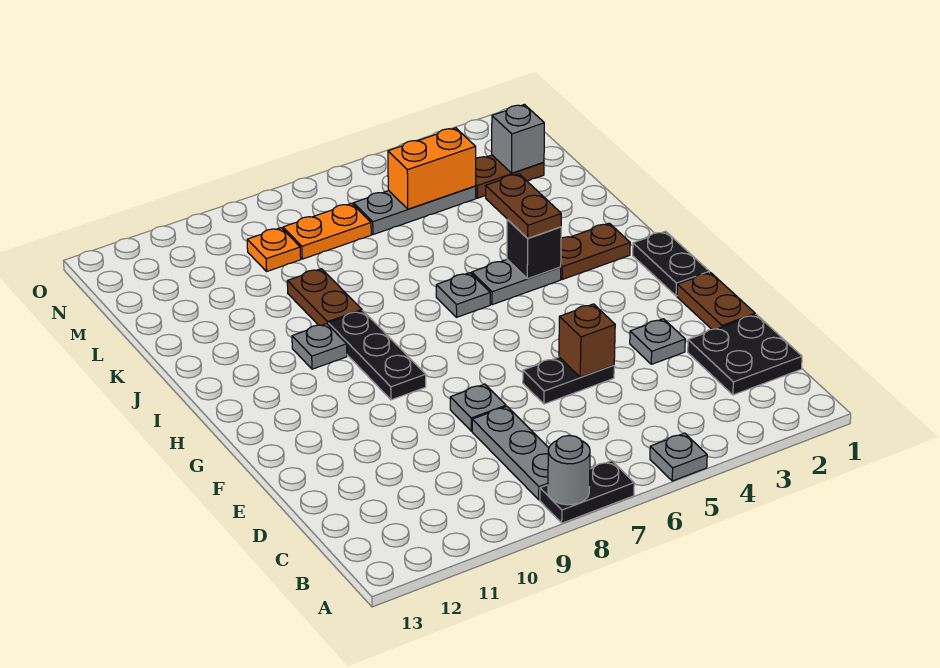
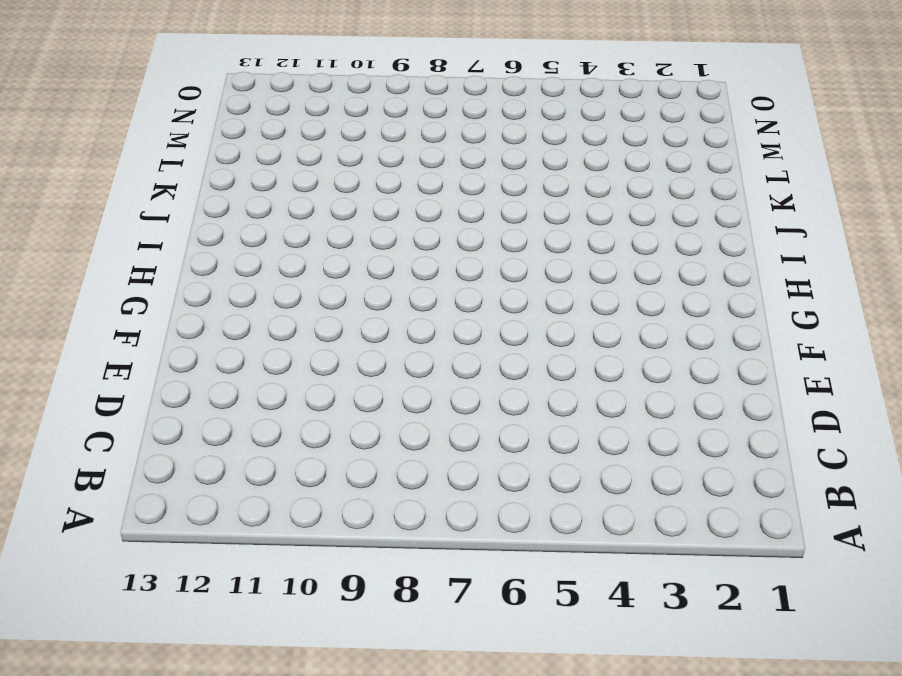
none -> grey plate A5 level 1
none -> black plate A7:A8 level 1
none -> grey plate B8:D8 level 1

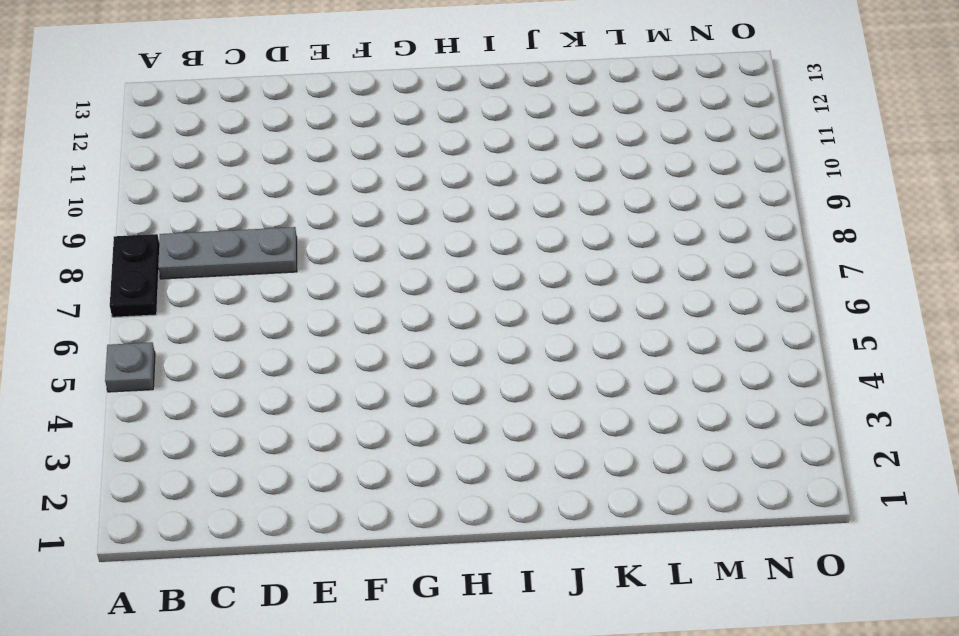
none -> black plate C1:D2 level 1
none -> brown plate E1:F1 level 1
none -> grey plate E3 level 1

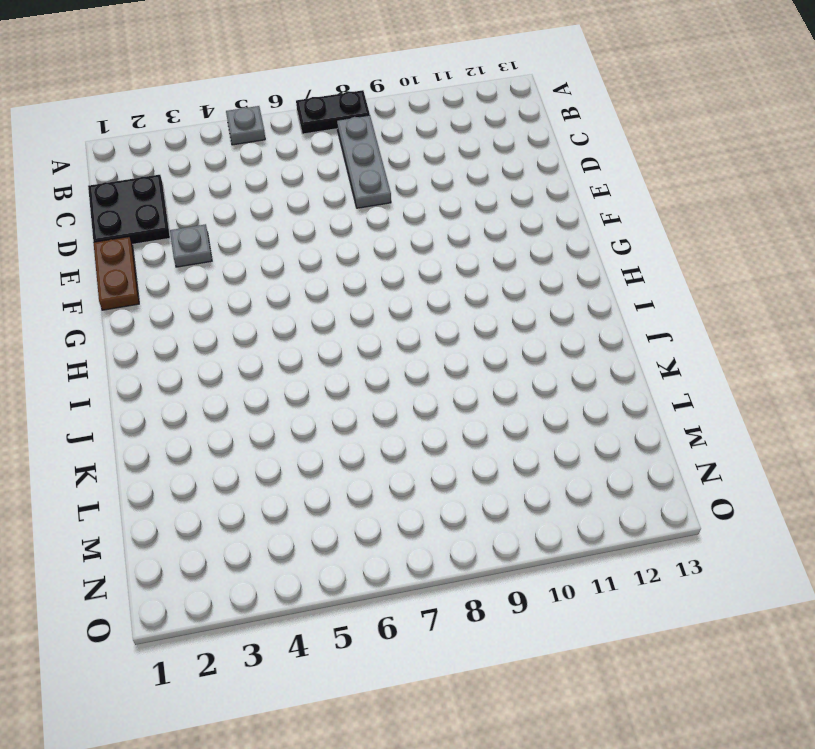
none -> black plate E5:E6 level 1
none -> grey plate E8 level 1
none -> black plate G1:H1 level 1

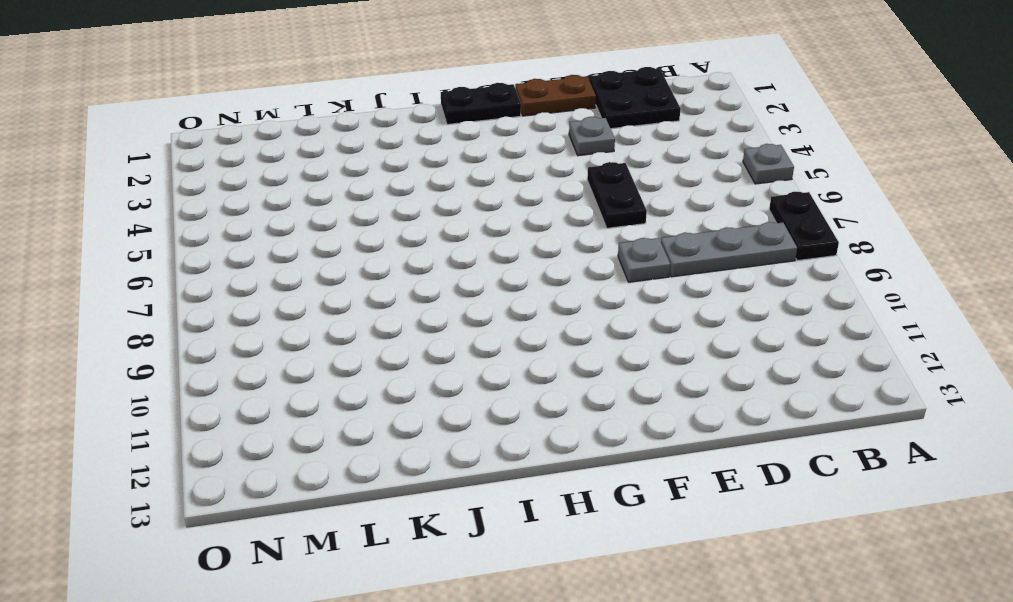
none -> black plate G9:I9 level 1
none -> brown plate I2:I3 level 1
none -> grey plate I4:I5 level 1

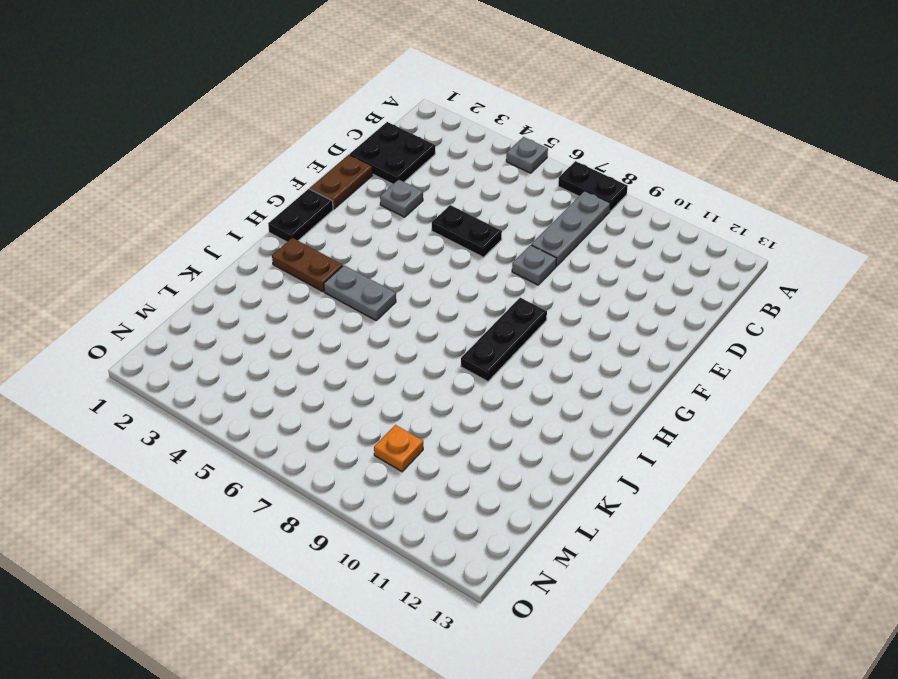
none -> grey plate I6 level 1
none -> grey plate I10 level 1
none -> brown plate J9:K9 level 1

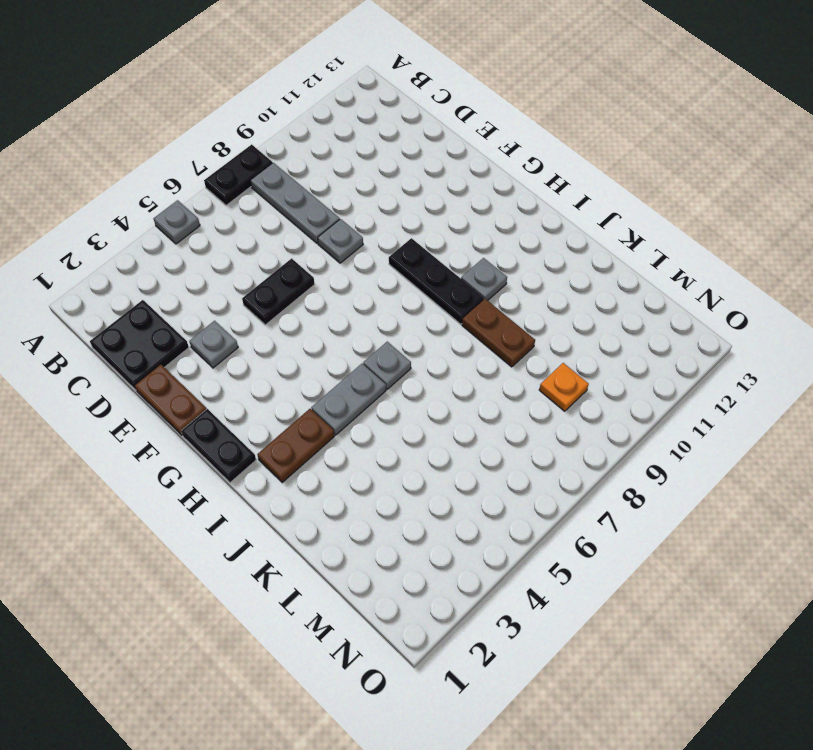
none -> brown plate M2:M3 level 1
none -> grey plate M4:M6 level 1
none -> orange plate M7:M8 level 1

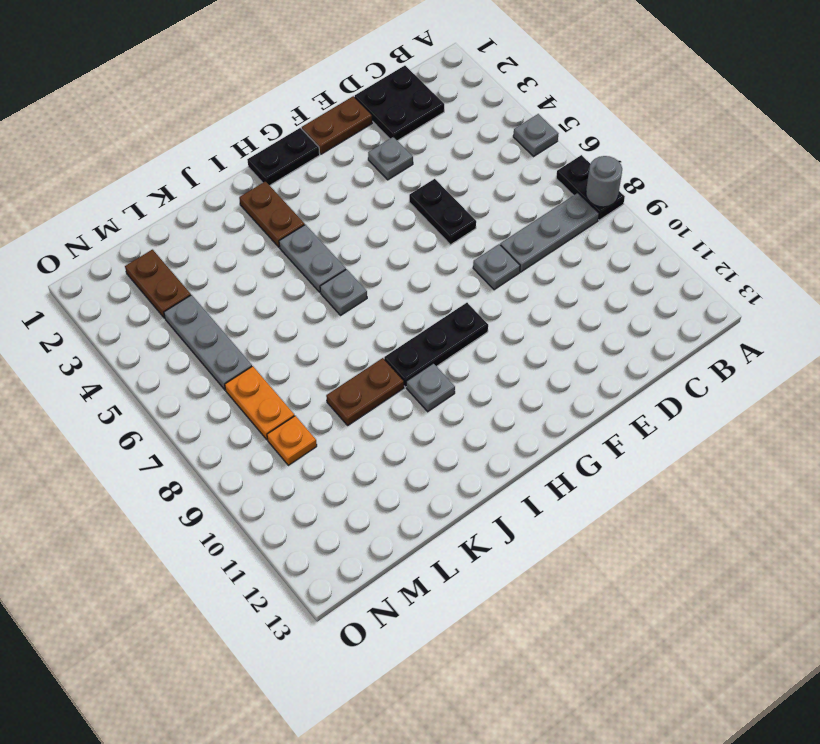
none -> brown brick E5 level 2
none -> black brick I4 level 2
none -> grey brick M2 level 2

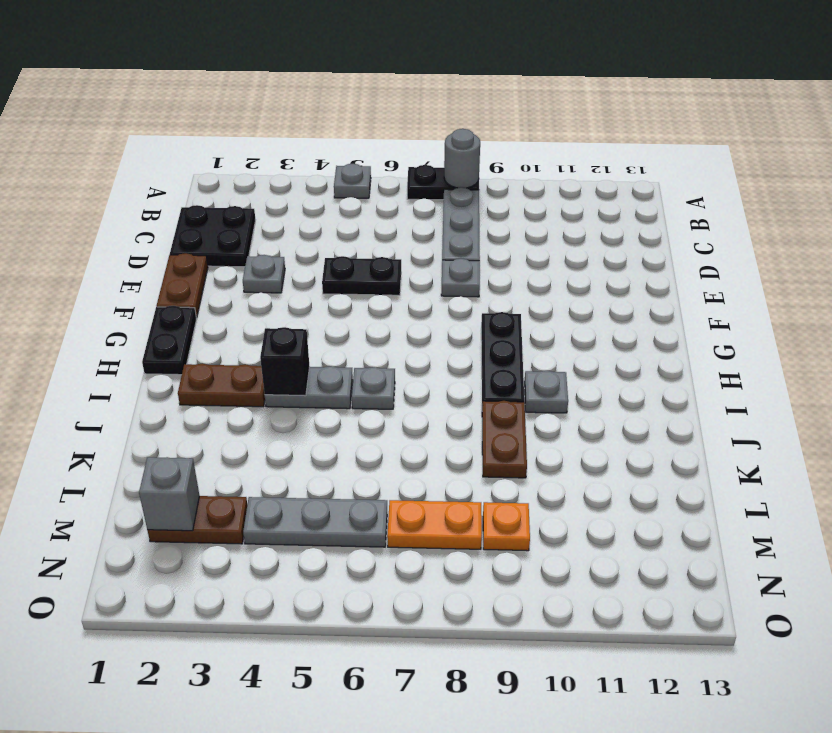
none -> brown brick E5 level 2
none -> orange brick M4:M5 level 2
none -> brown plate I4:J4 level 3

